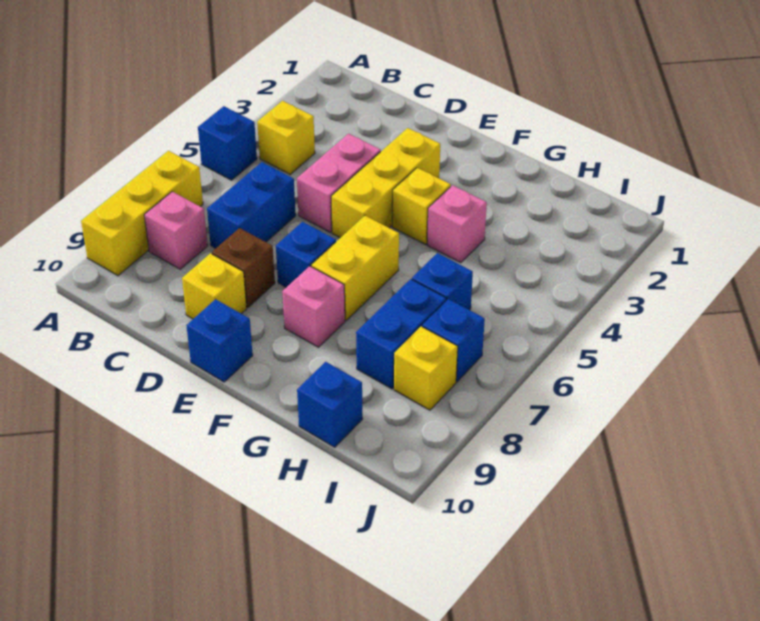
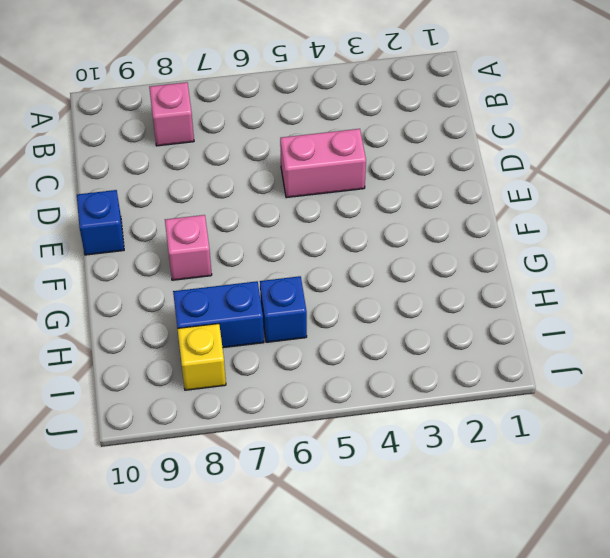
none -> blue brick A5 level 1
none -> yellow brick A7:A9 level 1
none -> yellow brick B4 level 1

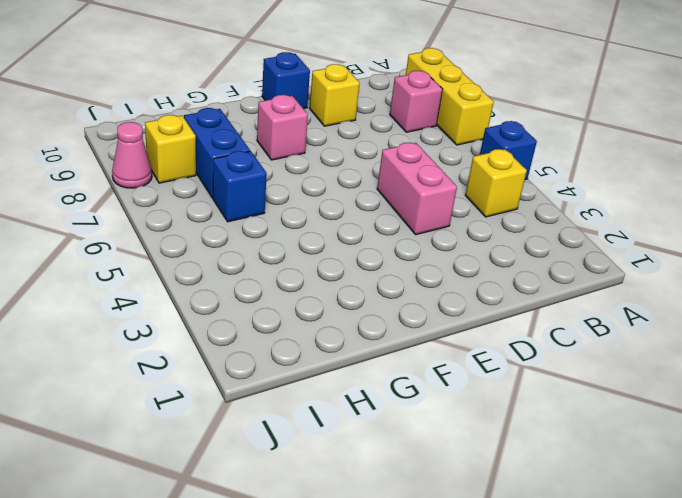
pink cone J8 level 1 -> none
none -> blue brick C6:C7 level 1
none -> brown brick D8 level 1
none -> yellow brick E3:E5 level 1

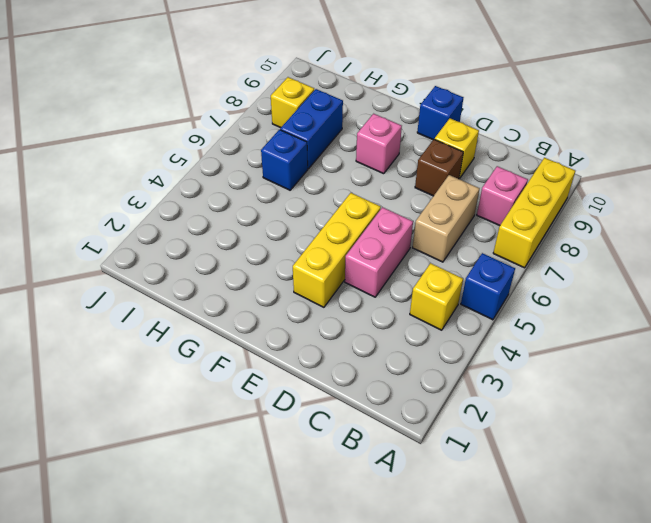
tan brick C6:C7 level 1 -> blue brick C6:C7 level 1
none -> blue brick E7 level 1
none -> yellow brick F4 level 1
none -> yellow brick F6:F7 level 1

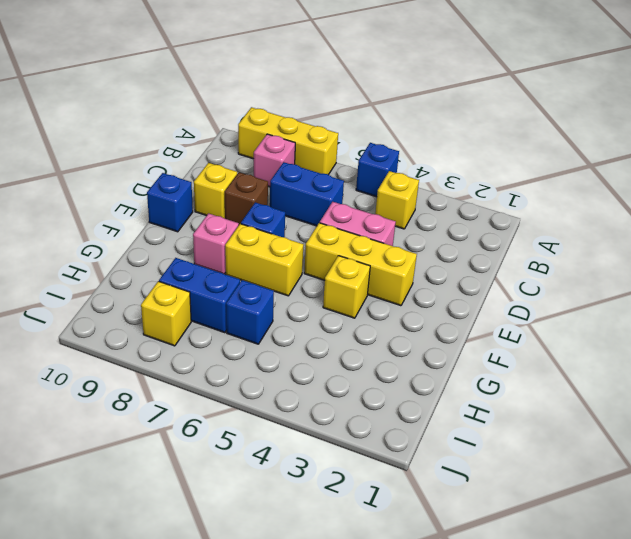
none -> pink brick G4 level 1
none -> blue brick H10 level 1
none -> blue brick I7 level 1

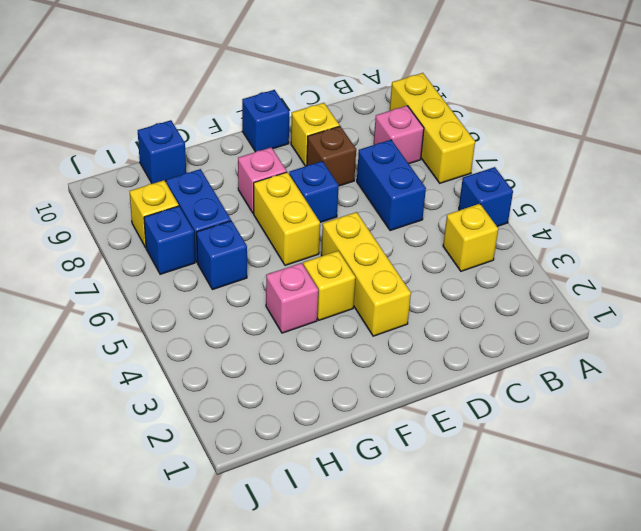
none -> pink brick D4:D5 level 1

